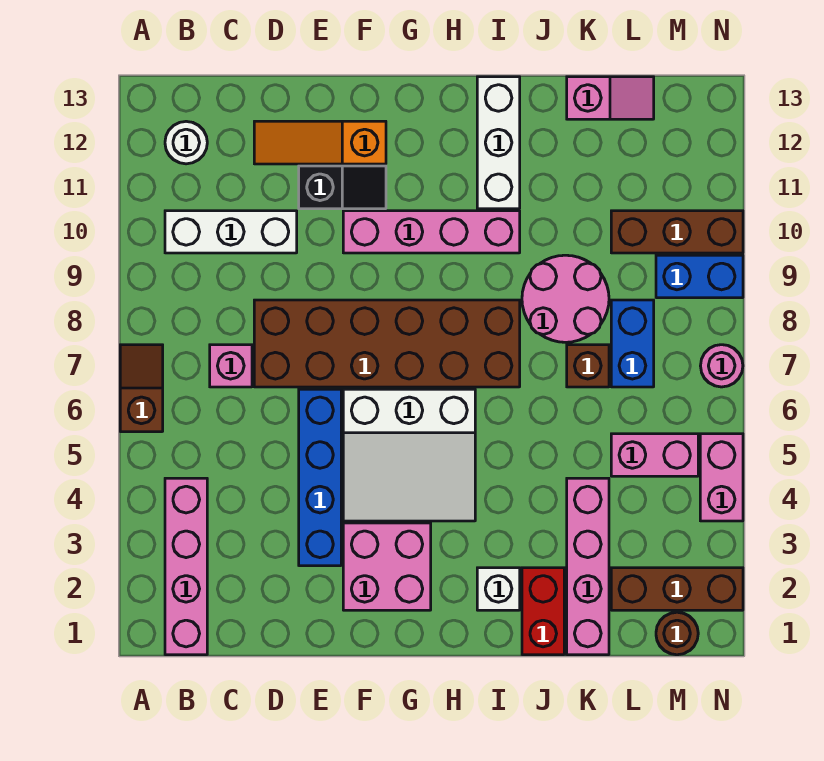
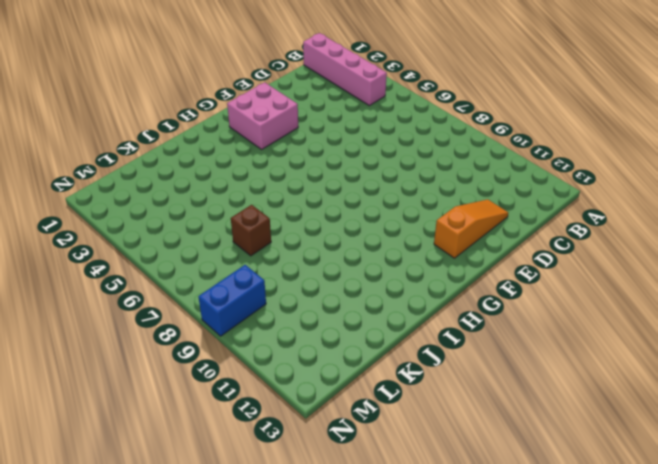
none -> brown slope A6:A7 level 1 top 6
none -> white brick B10:D10 level 1
none -> white round brick B12 level 1

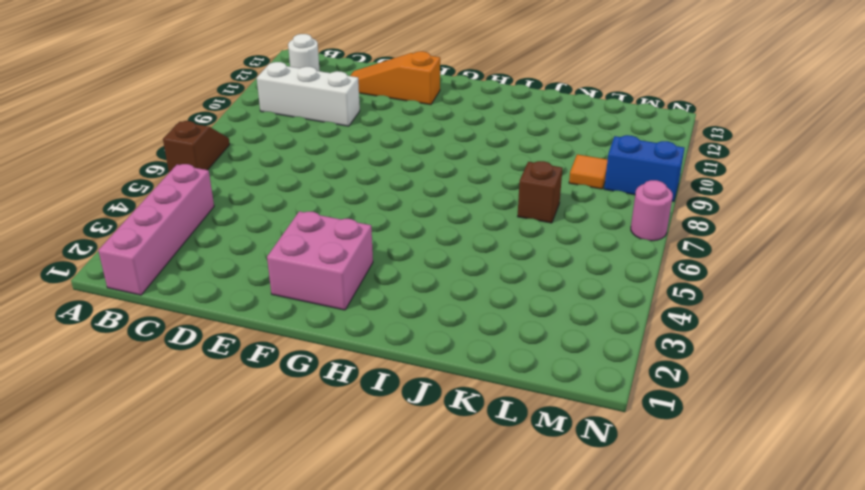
orange tile L9 level 1 -> none
none -> pink brick C7 level 1
none -> brown brick D7:I8 level 1
none -> blue brick E3:E6 level 1

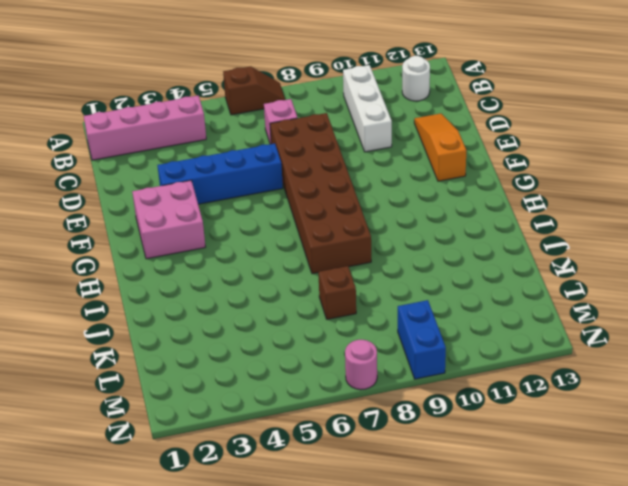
none -> black slope E11:F11 level 1 top E
none -> white slope F4:H6 level 1 top 6
none -> pink brick F10:I10 level 1

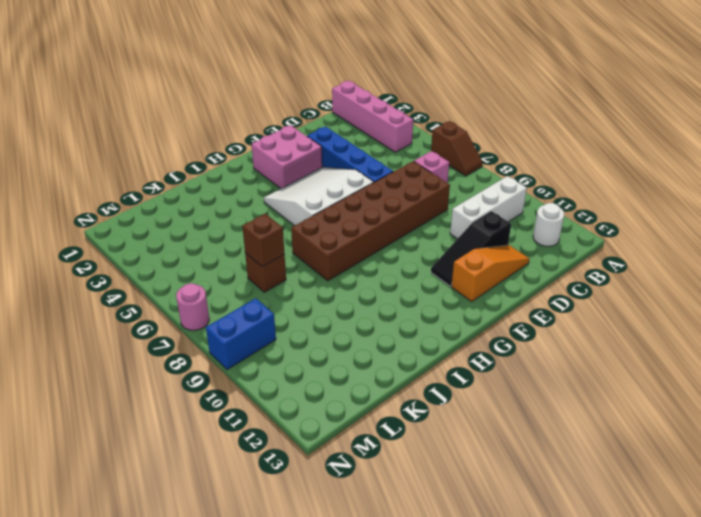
black slope D11:F11 level 1 top D -> black slope E11:F11 level 1 top E
brown brick K7 level 2 -> none
none -> pink brick F10:I10 level 1
none -> white brick I2 level 1
none -> white brick I11:I13 level 1

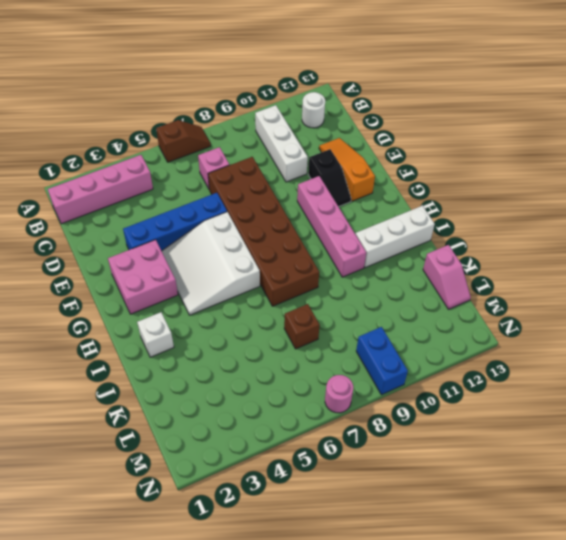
none -> red brick J1:J2 level 1
none -> pink round brick J8:K9 level 1
none -> pink brick K1:K4 level 1

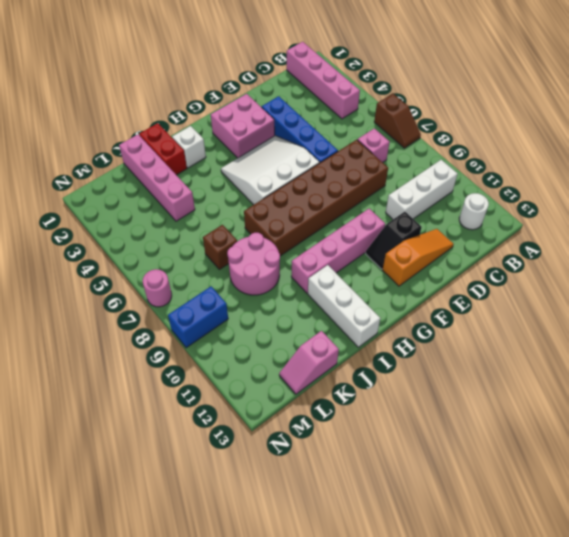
none -> brown brick L2:N2 level 1
none -> pink brick L5:M5 level 1
none -> blue brick L7:L8 level 1

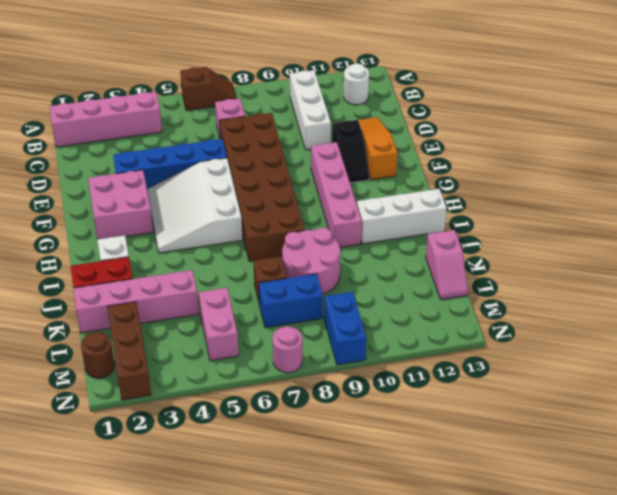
none -> brown brick L10:N10 level 1
none -> pink brick N4:N5 level 1

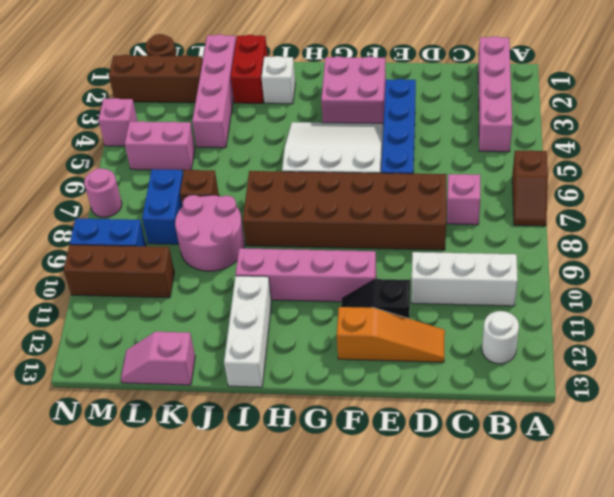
pink brick N4 level 1 -> pink brick N4:N5 level 1

